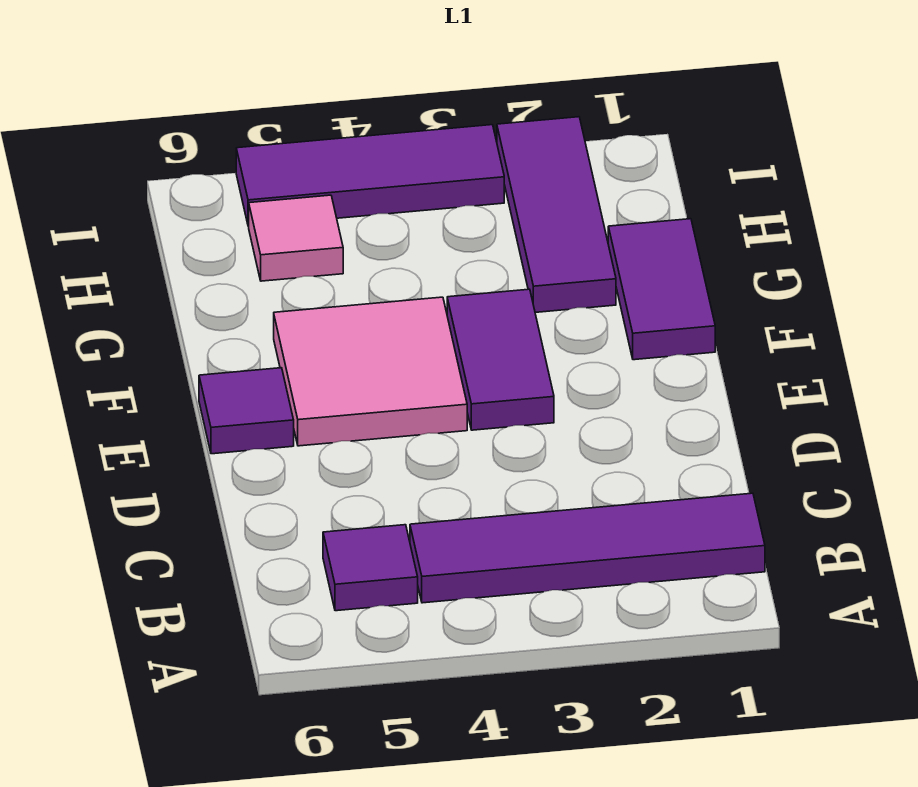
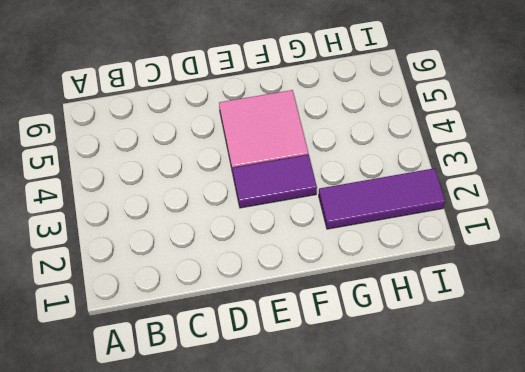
none -> purple tile B1:B4 level 1
none -> purple tile B5 level 1

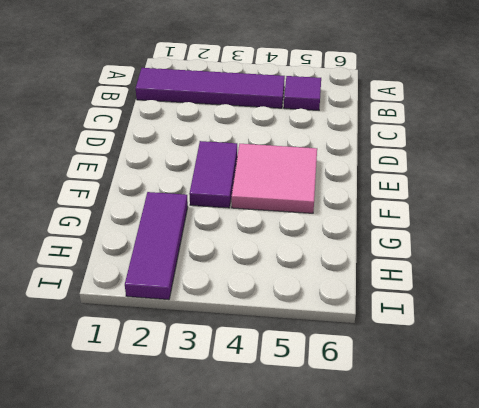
none -> purple tile E6 level 1
none -> purple tile F1:G1 level 1

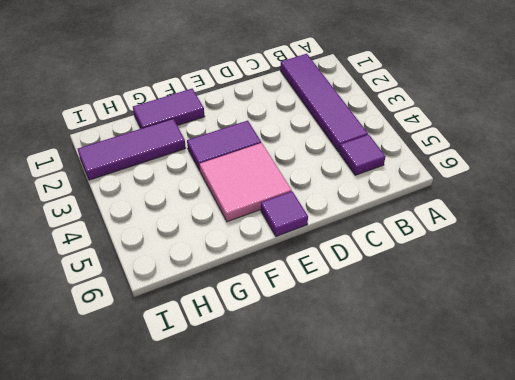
none -> pink tile H5 level 1
none -> purple tile I3:I5 level 1

